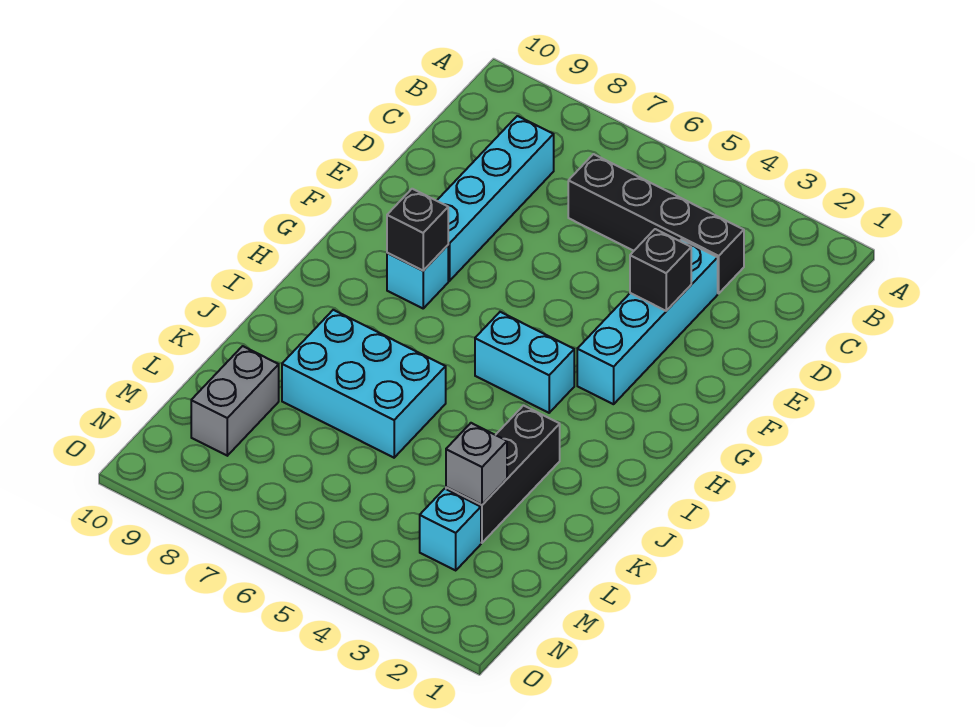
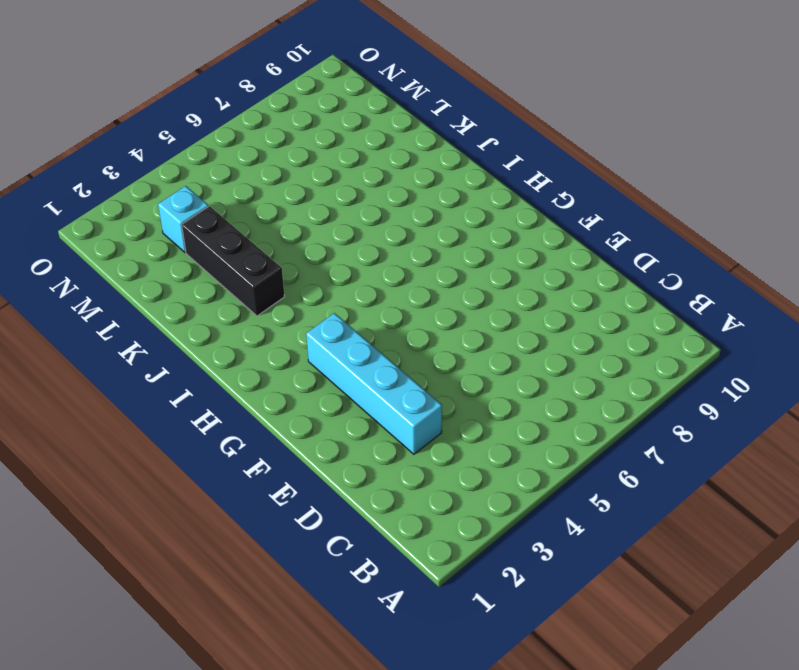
none -> black brick C3:C6 level 1
none -> cyan brick C8:F8 level 1
none -> cyan brick G8 level 1

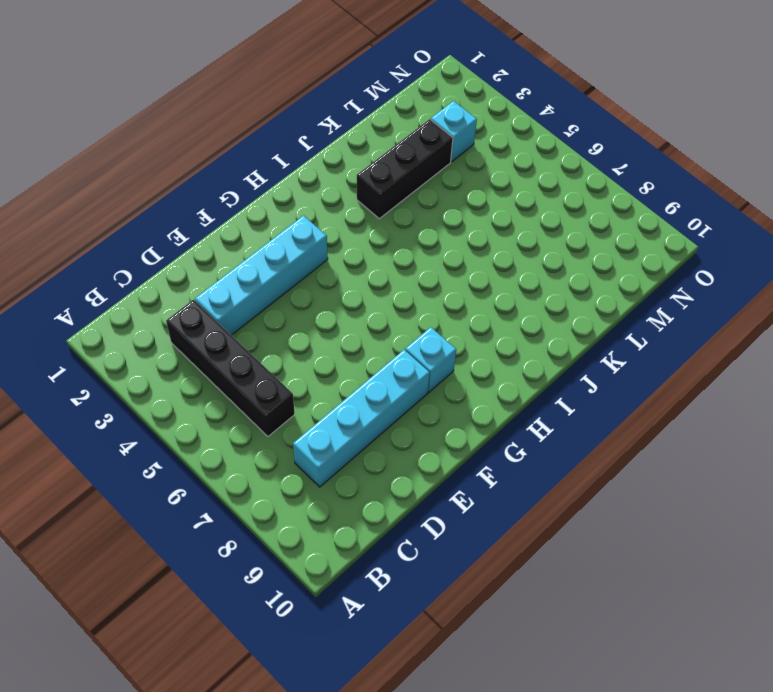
none -> cyan brick H4:H5 level 1
none -> cyan brick J6:K8 level 1
none -> grey brick L9:M9 level 1

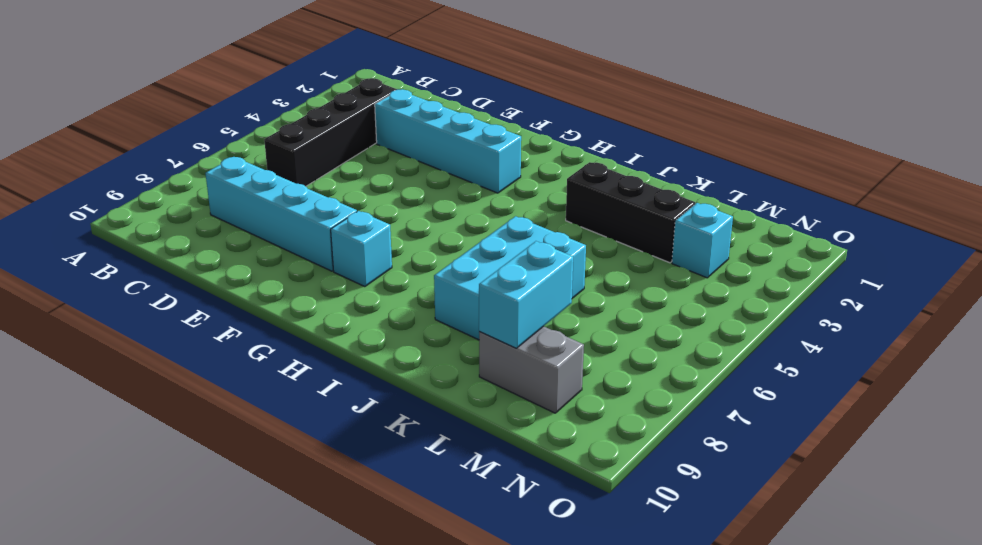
cyan brick L8:L9 level 2 -> cyan brick H4:H5 level 1
none -> black brick E3 level 2
none -> black brick G8 level 2
none -> grey brick L3 level 2

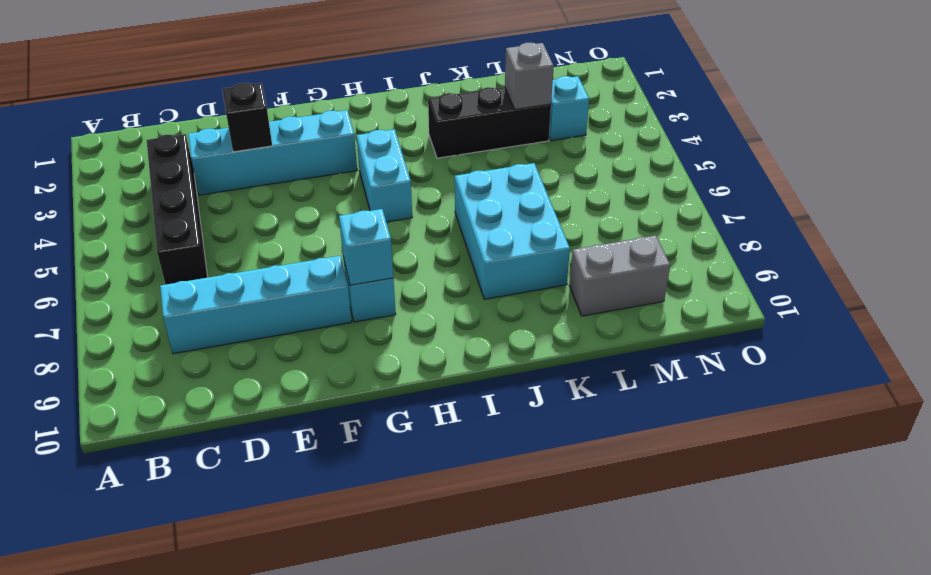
cyan brick G8 level 2 -> black brick G8 level 2

